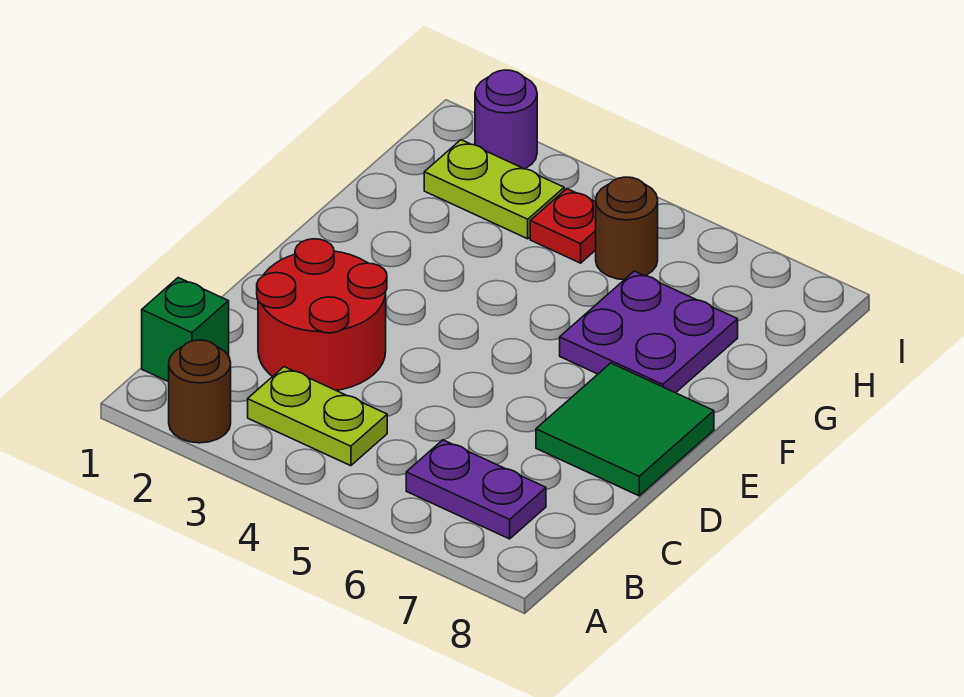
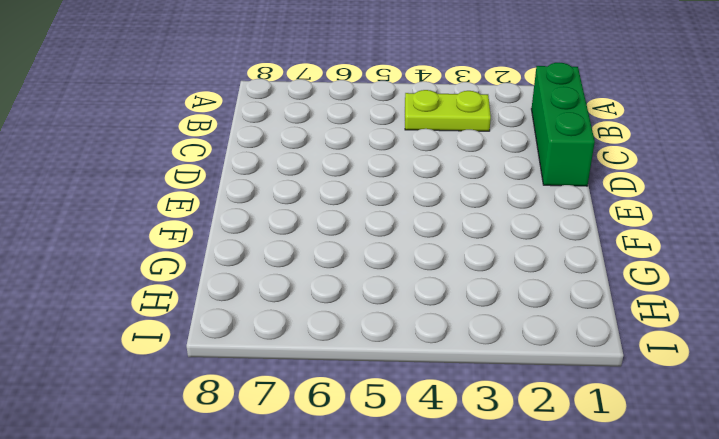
green brick B1:D1 level 1 -> green brick B1 level 1
none -> brown round brick A2 level 1
none -> purple plate B6:B7 level 1

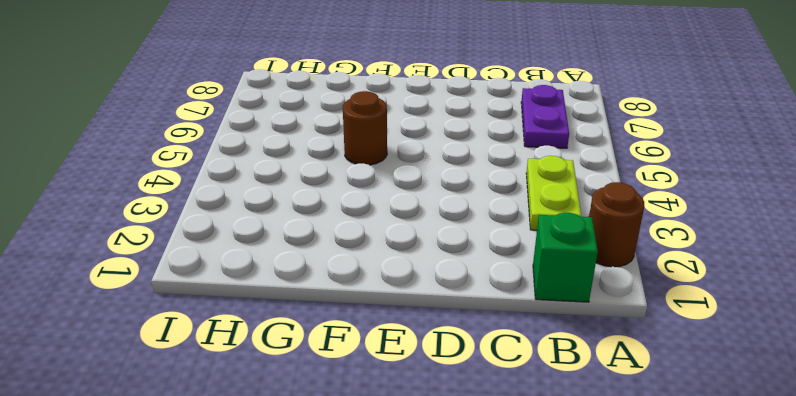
brown round brick F5 level 1 -> brown round brick H5 level 1
none -> red round brick C2:D3 level 1
none -> green tile D7:E8 level 1

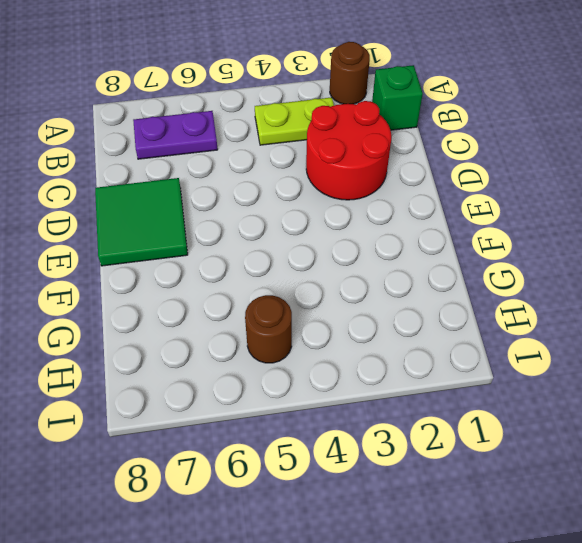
none -> purple plate F6:G7 level 1
none -> lime plate H2:H3 level 1

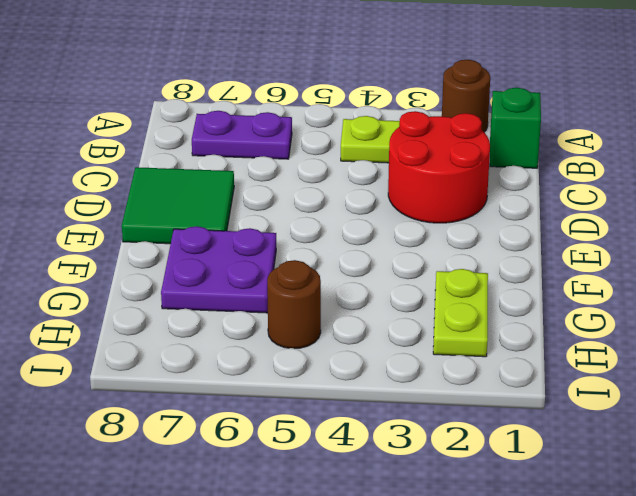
lime plate G2:H2 level 1 -> lime plate H2:H3 level 1
none -> red plate H4 level 1
none -> purple round brick I2 level 1

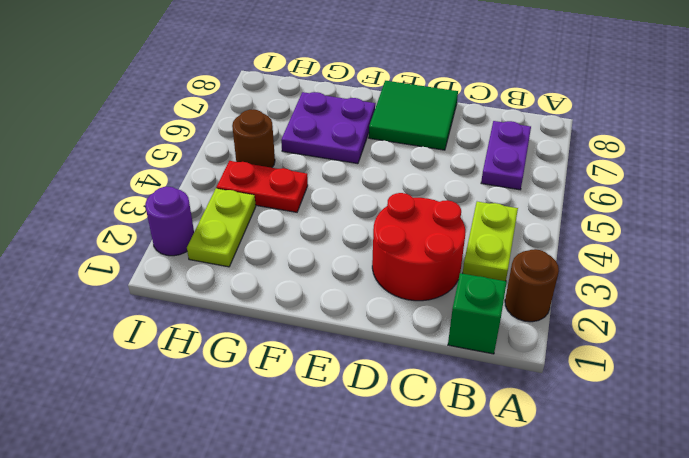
red plate G4:H4 level 1 -> red plate H4 level 1

